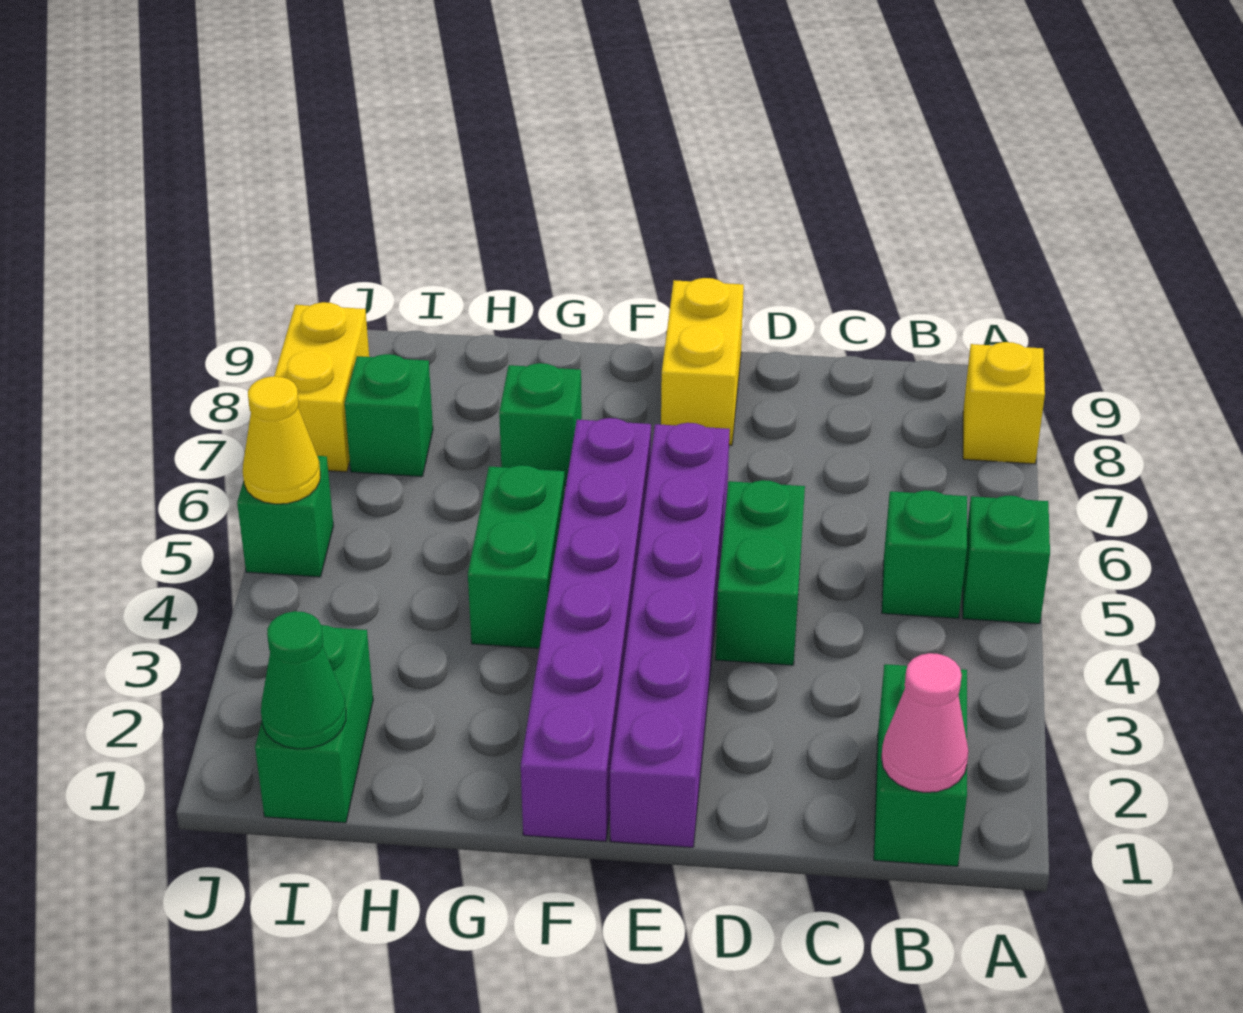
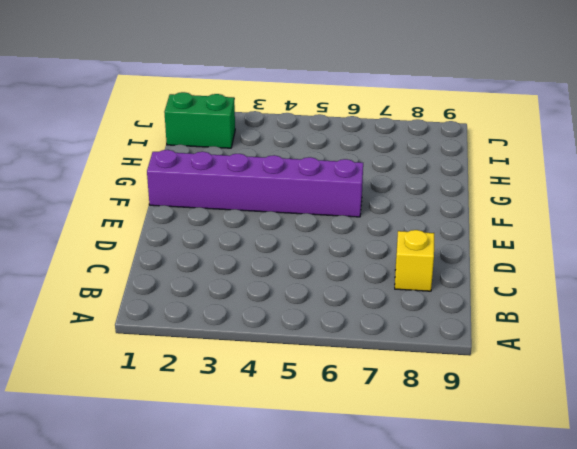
yellow brick C8 level 1 -> yellow brick A8 level 1
none -> green brick A5 level 1
none -> green brick B1:B2 level 1
none -> green brick B5 level 1

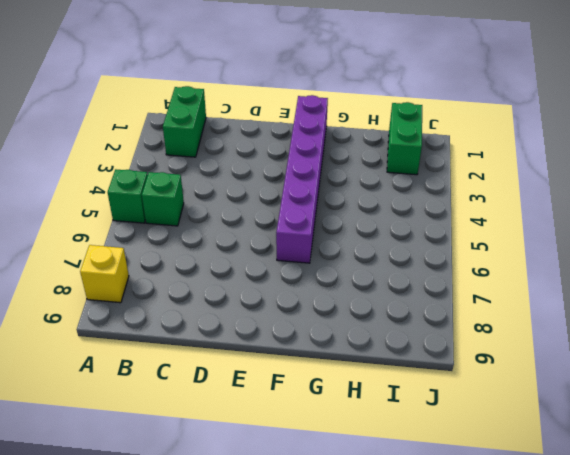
none -> green brick D4:D5 level 1
none -> purple brick E1:E6 level 1
none -> yellow brick E8:E9 level 1

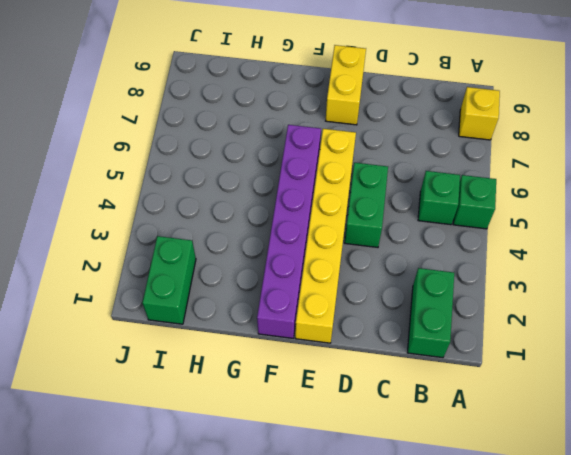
yellow brick E1:E6 level 1 -> purple brick E1:E6 level 1
none -> green brick G4:G5 level 1
none -> green brick G7 level 1
none -> green brick I7 level 1

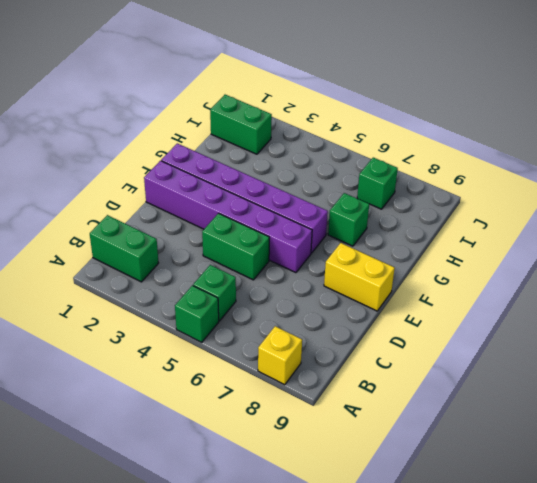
none -> green brick G4:G5 level 1
none -> green brick J5 level 1
none -> yellow brick J7:J8 level 1

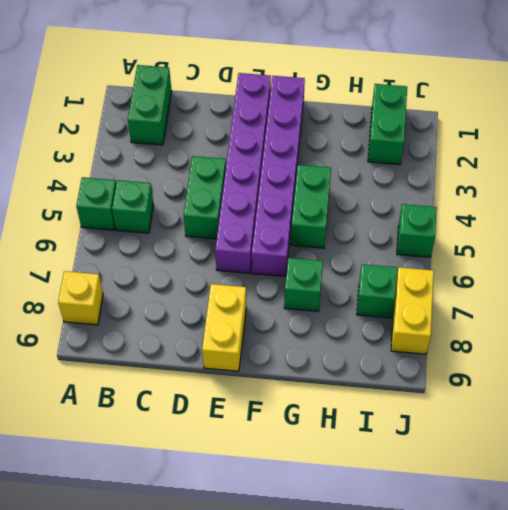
none -> pink cone B1 level 2
none -> green cone I1 level 2
none -> yellow cone J5 level 2

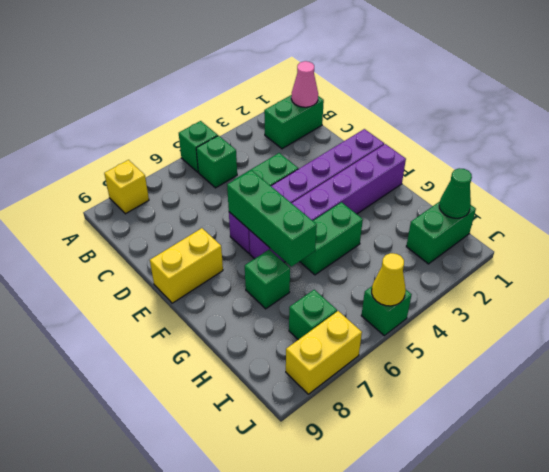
green brick E6:G6 level 2 -> none

